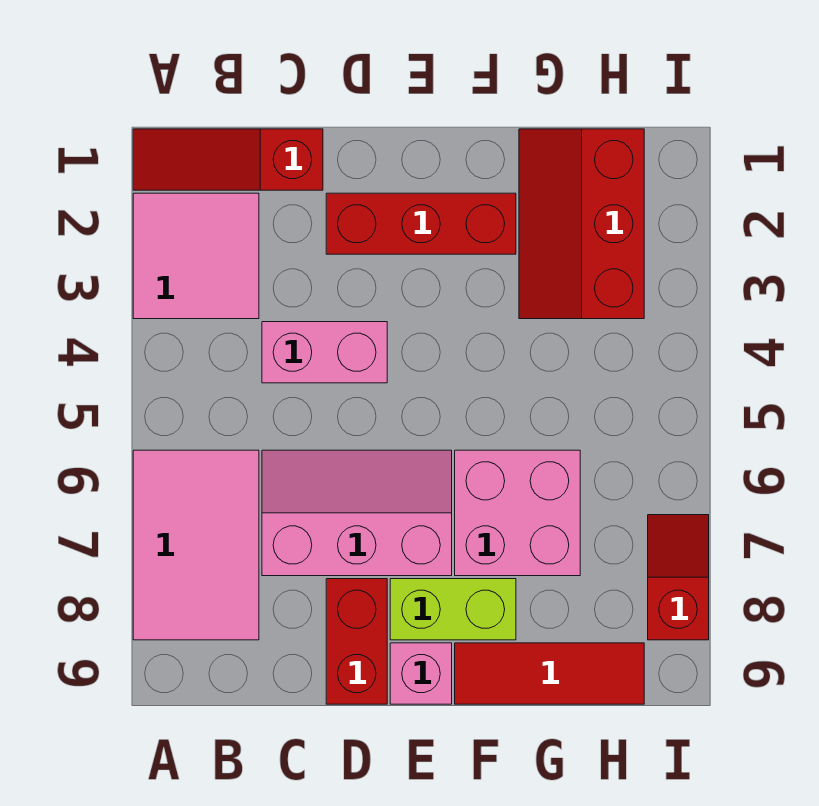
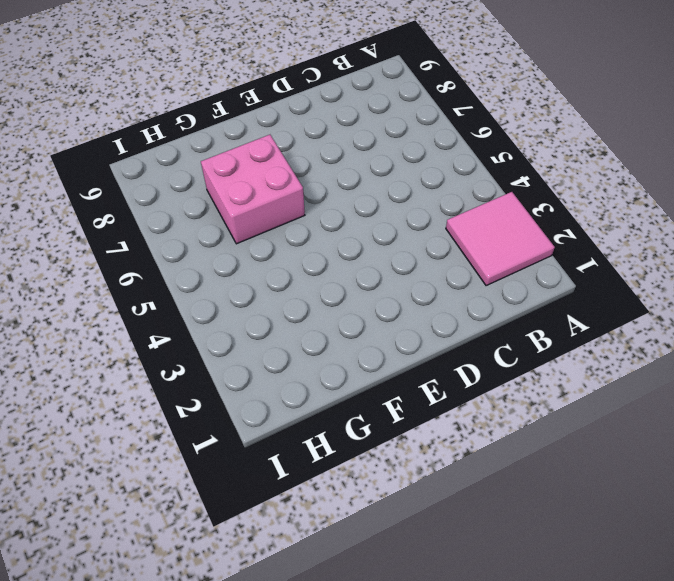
none -> red slope A1:C1 level 1 top C
none -> pink tile A6:B8 level 1
none -> pink brick C4:D4 level 1

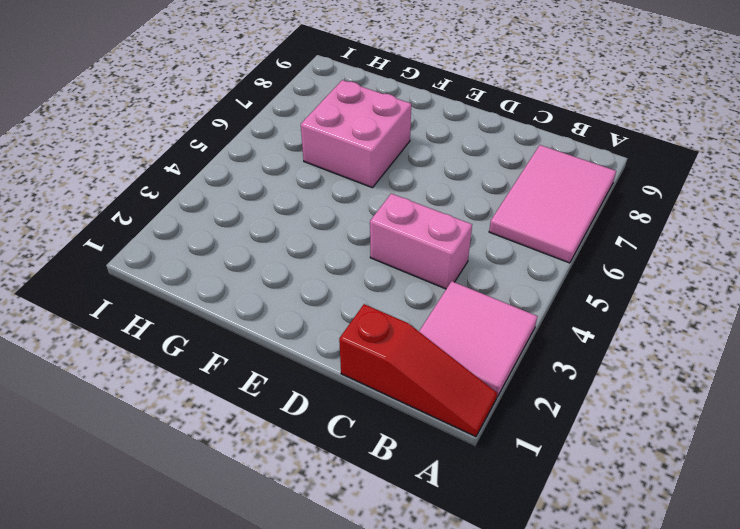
none -> pink slope C6:E7 level 1 top 7
none -> red brick D2:F2 level 1
none -> red brick D8:D9 level 1

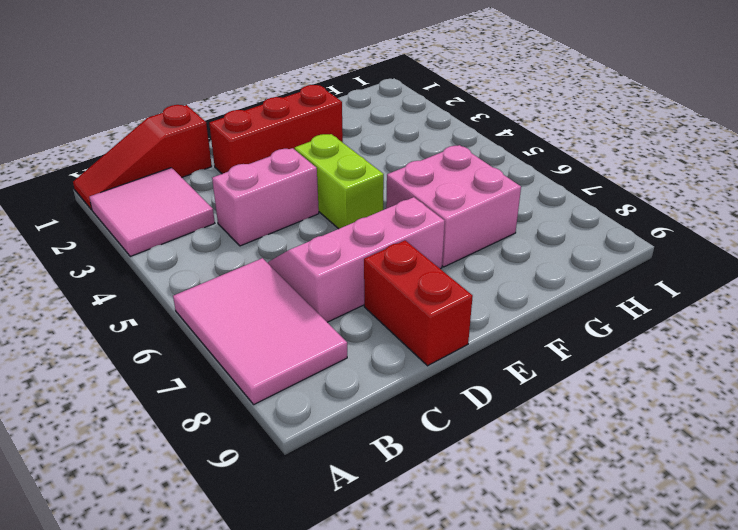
lime brick E4:E5 level 1 -> lime brick E8:F8 level 1
none -> pink brick E9 level 1
none -> red tile F9:H9 level 1
none -> red slope G1:H3 level 1 top H

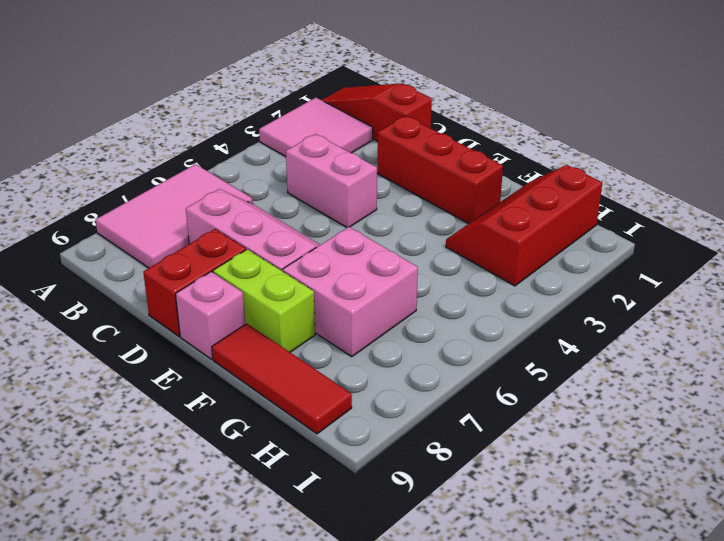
none -> red slope I7:I8 level 1 top 8

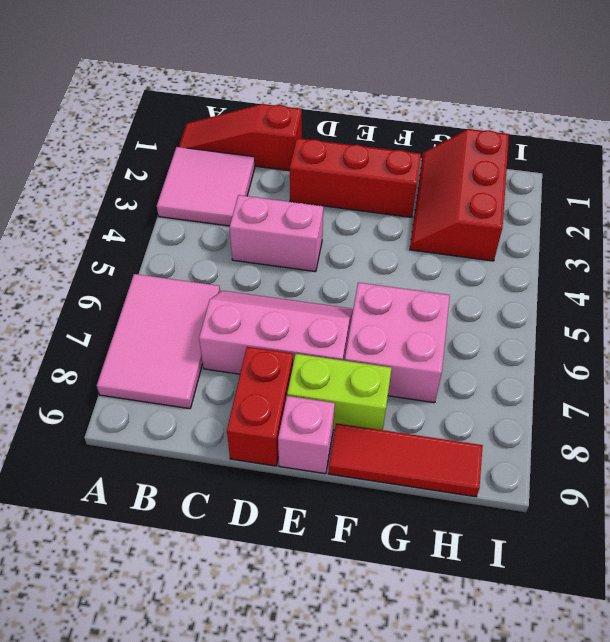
none -> red slope I7:I8 level 1 top 8

